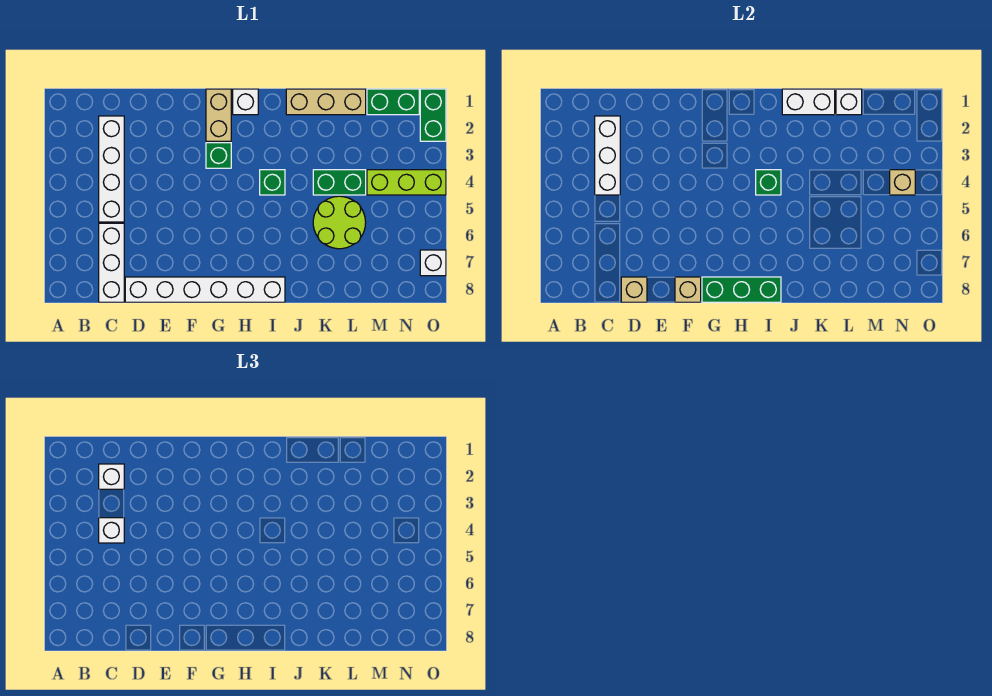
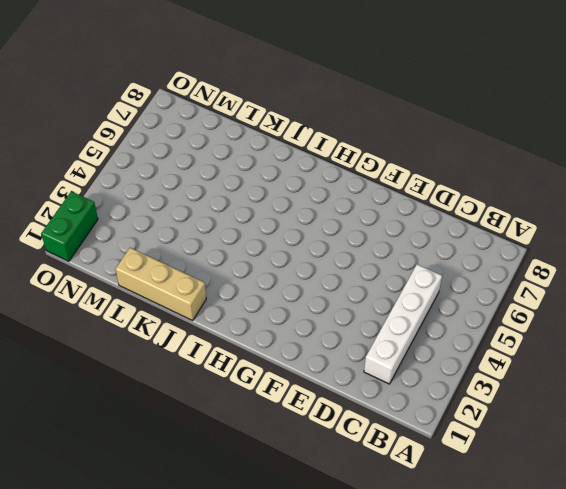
none -> white brick C6:C8 level 1
none -> white brick D8:I8 level 1
none -> tan brick G1:G2 level 1

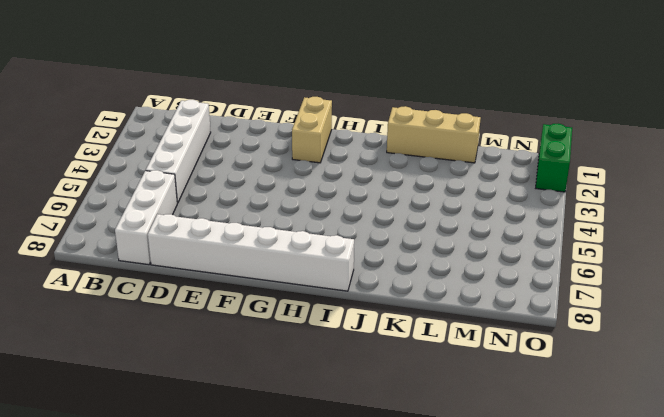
none -> green brick G3 level 1
none -> white brick H1 level 1
none -> green brick I4 level 1

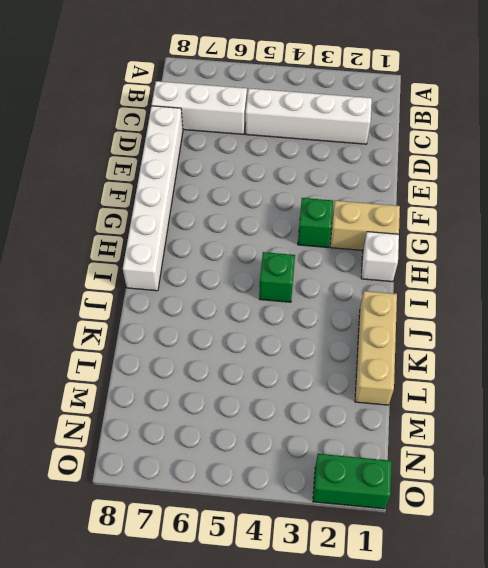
none -> green brick K4:L4 level 1
none -> lime round brick K5:L6 level 1
none -> green brick M1:N1 level 1

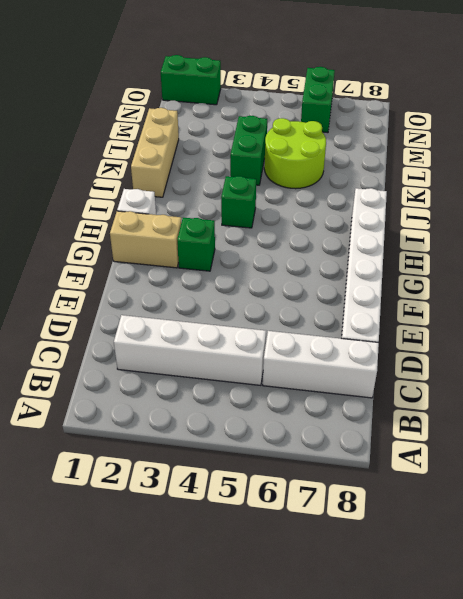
green brick N6:O6 level 1 -> green brick M1:N1 level 1
none -> lime brick M4:O4 level 1
none -> white brick O7 level 1
none -> white brick C2:C4 level 2

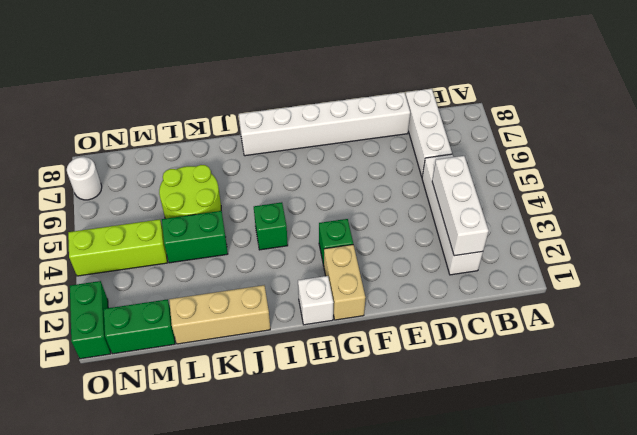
white round brick O7 level 1 -> white brick O7 level 1
none -> tan brick D8 level 2
none -> tan brick F8 level 2
none -> green brick G8:I8 level 2

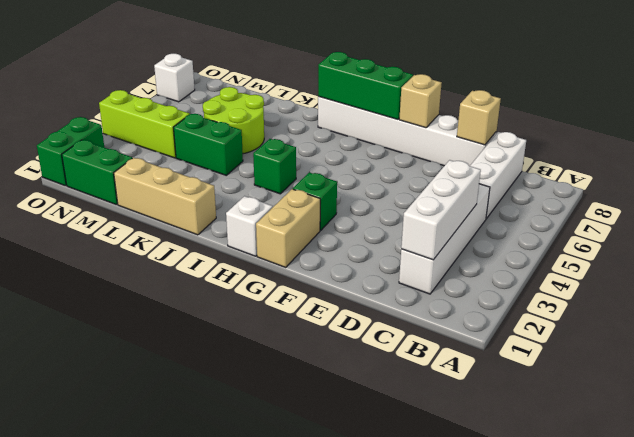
none -> green brick I4 level 2
none -> white brick J1:K1 level 2
none -> white brick L1 level 2

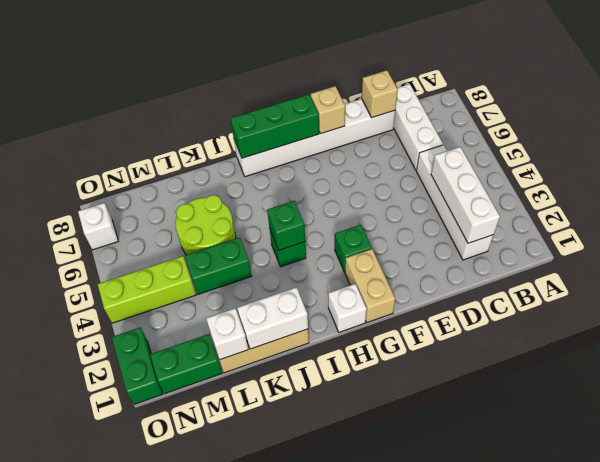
none -> tan brick N4 level 2
none -> white brick C2 level 3
none -> white brick C4 level 3

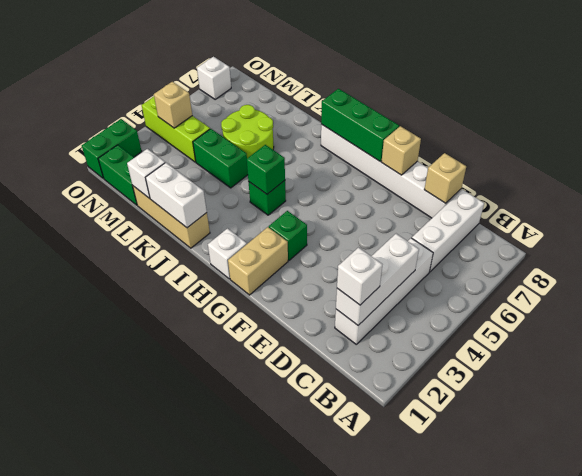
none -> white brick C4 level 3

